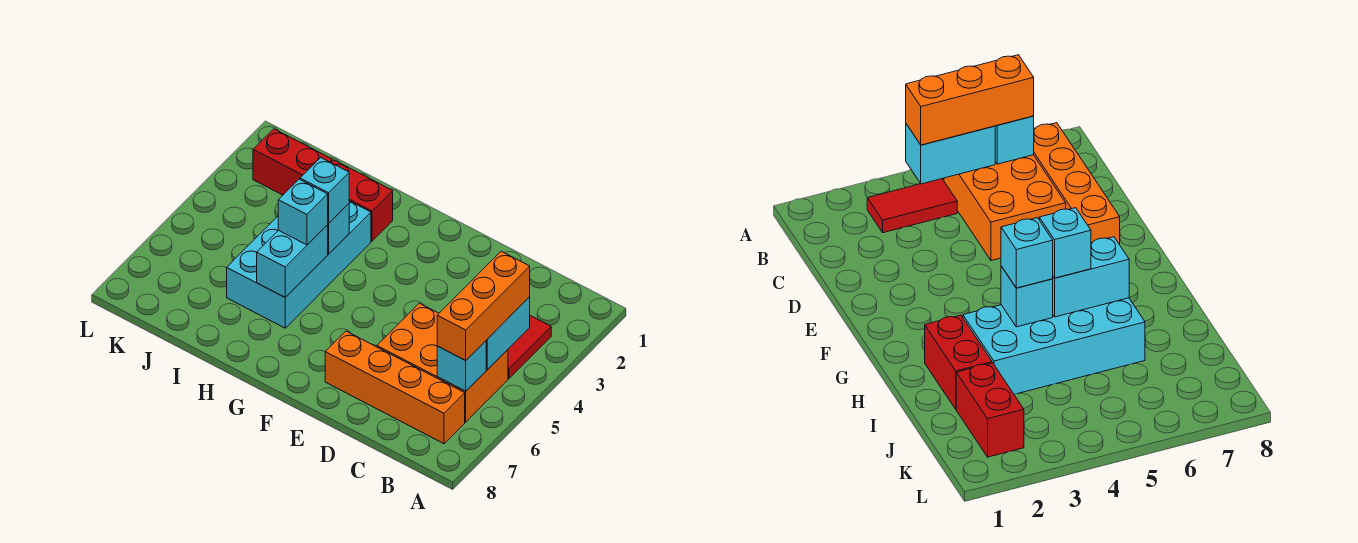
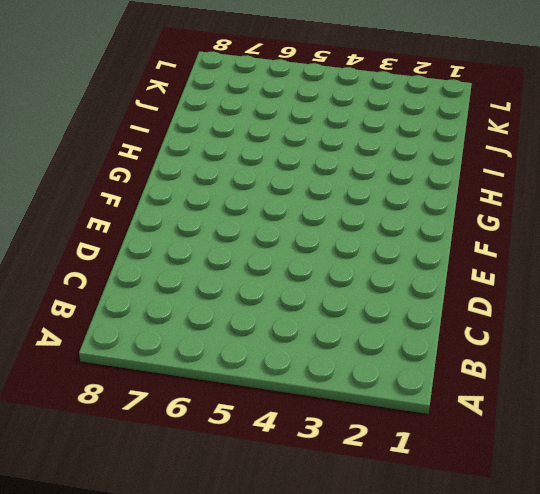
none -> red tile B3:B4 level 1
none -> orange brick B5:D6 level 1
none -> orange brick B7:E7 level 1

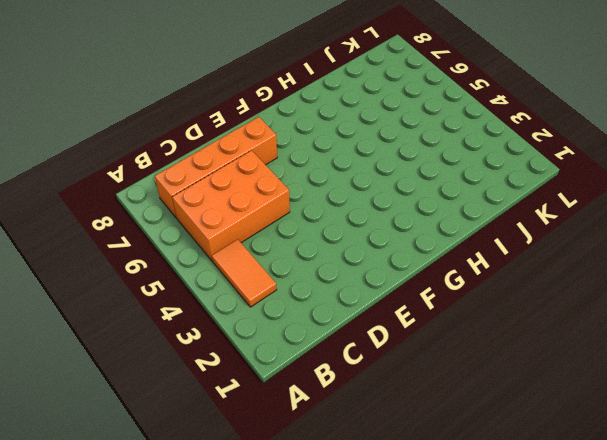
orange tile B3:B4 level 1 -> red tile B3:B4 level 1
none -> red brick H2:I2 level 1
none -> cyan brick H3:I6 level 1
none -> red brick J2:K2 level 1

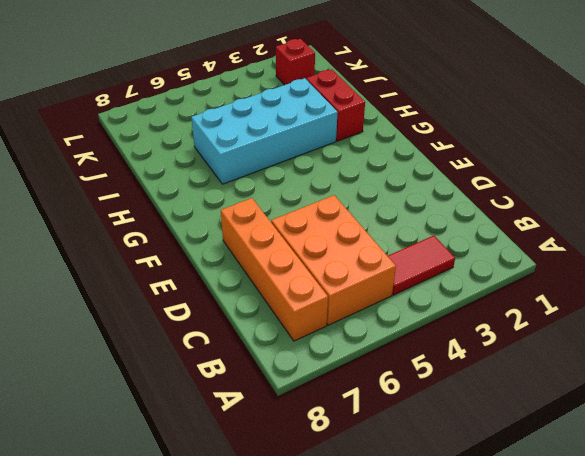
red brick K2 level 1 -> red brick J2:K2 level 1
none -> cyan brick B4:B5 level 2
none -> cyan brick B6 level 2
none -> cyan brick H4 level 2

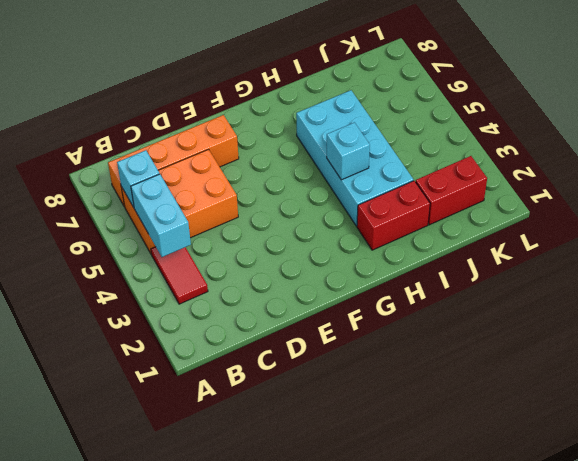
none -> cyan brick H5:H6 level 2
none -> orange brick B4:B6 level 3
none -> cyan brick H4 level 3

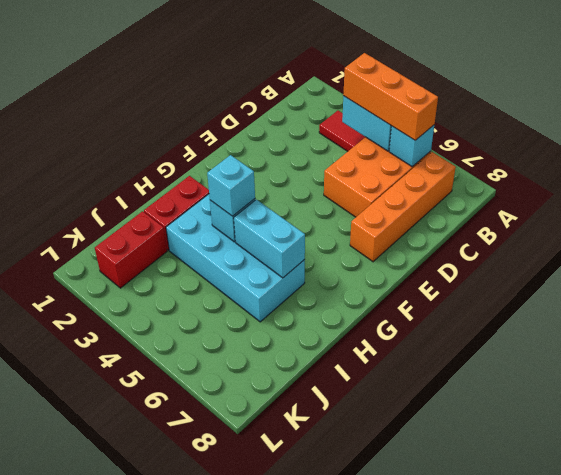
none -> cyan brick H5 level 3

